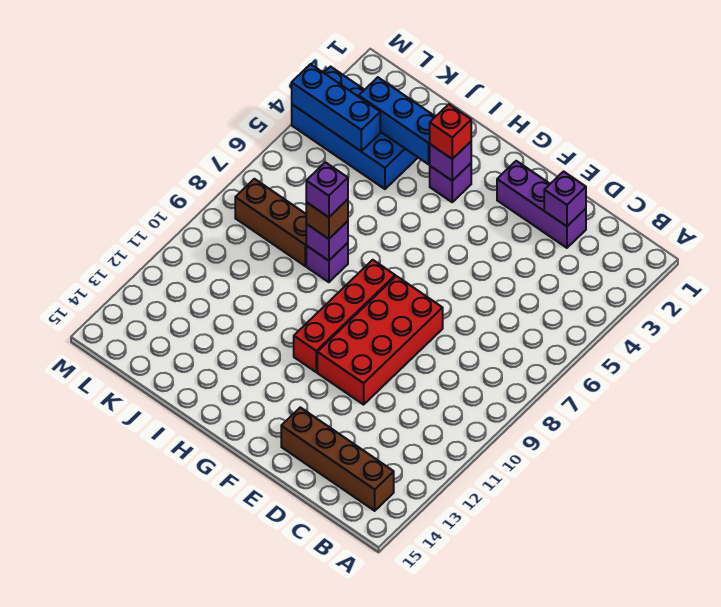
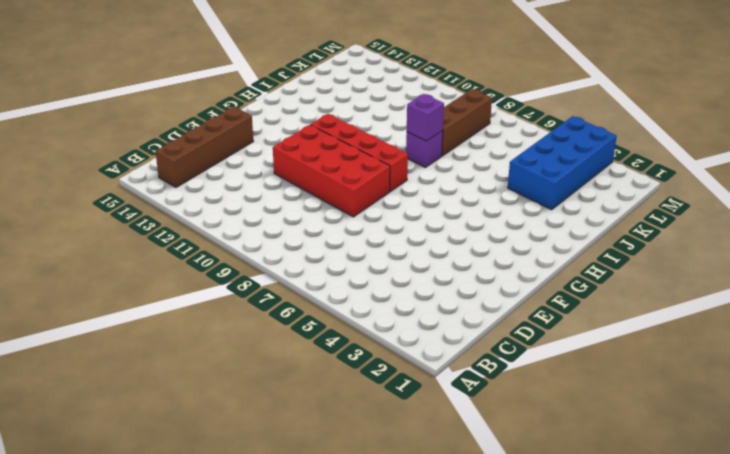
none -> purple brick D2:F2 level 1
none -> purple brick H3 level 1
none -> purple brick D2 level 2

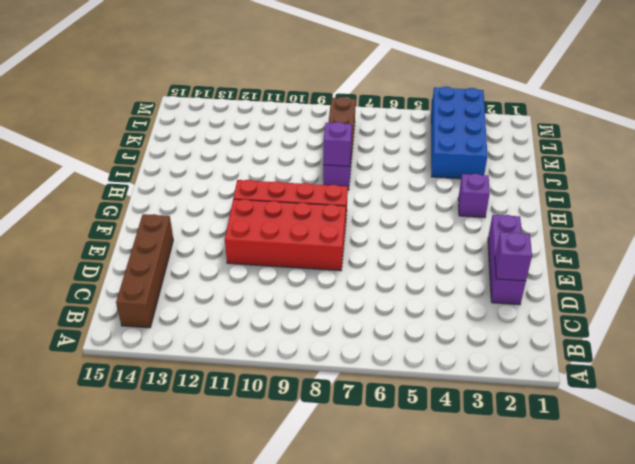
none -> purple brick H3 level 2
none -> blue brick I3:K3 level 2
none -> blue brick K4:M4 level 2

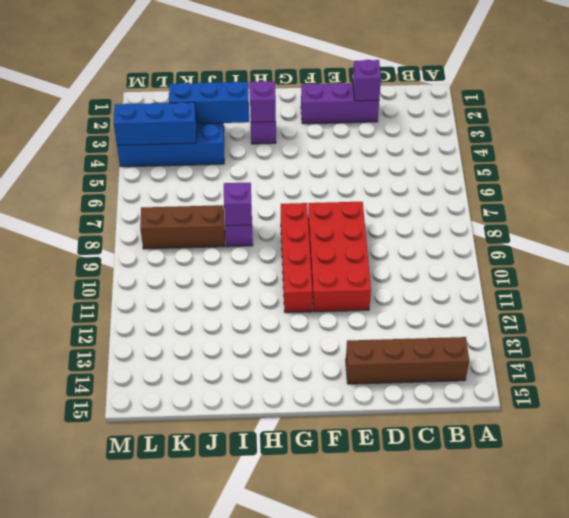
none -> red brick H3 level 3
none -> brown brick I8 level 3
none -> purple brick I8 level 4

